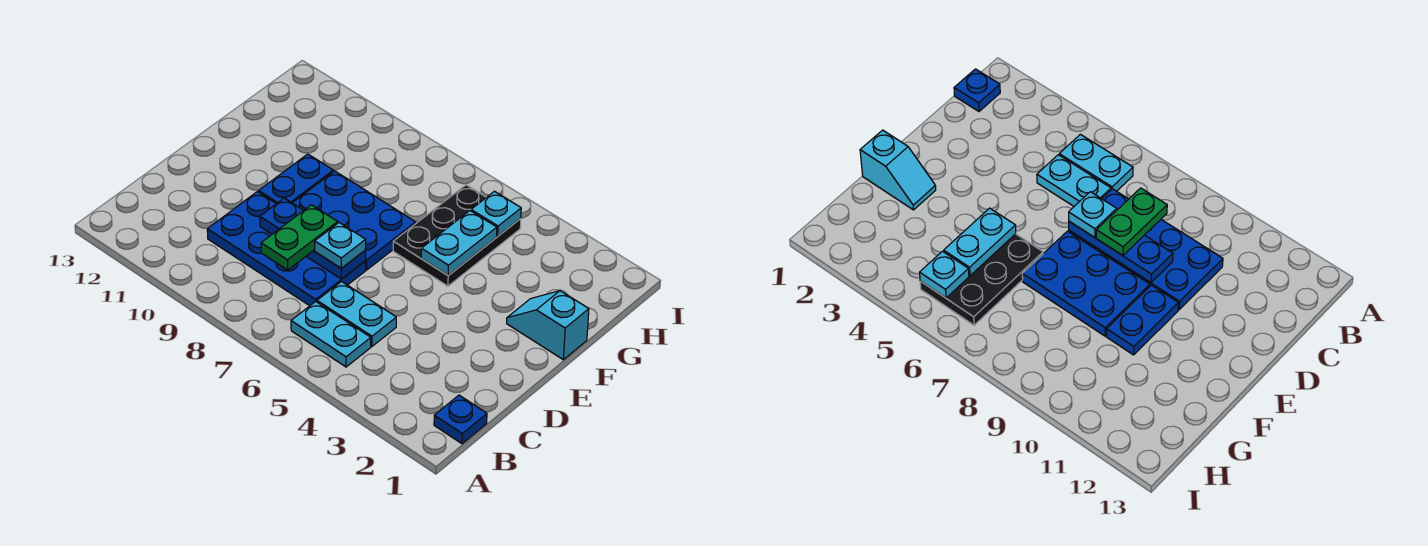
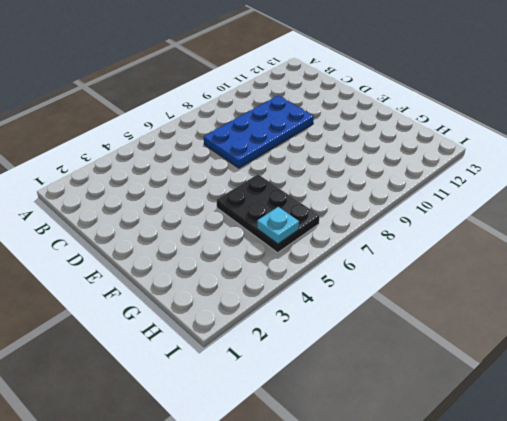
none -> blue plate B1 level 1
none -> cyan plate B5:B6 level 1
none -> cyan plate C5:C6 level 1

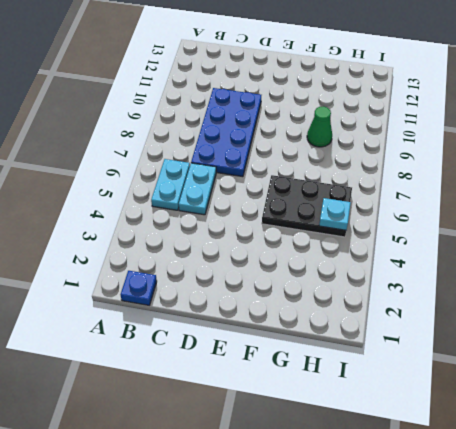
green cone G9 level 1 -> none
none -> blue plate E7:F9 level 1
none -> blue plate E10:F10 level 1
none -> cyan slope F1:F2 level 1 top 1

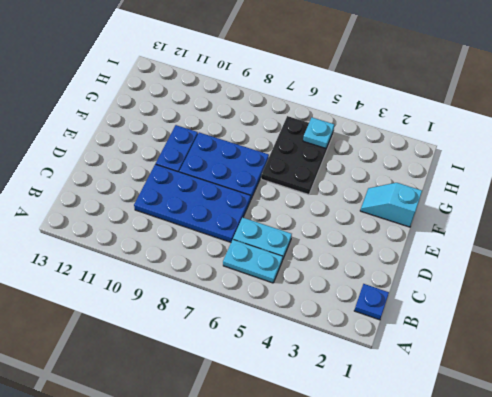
none -> blue plate D7:D9 level 2
none -> cyan plate F5:G5 level 2
none -> green plate C8:D8 level 3

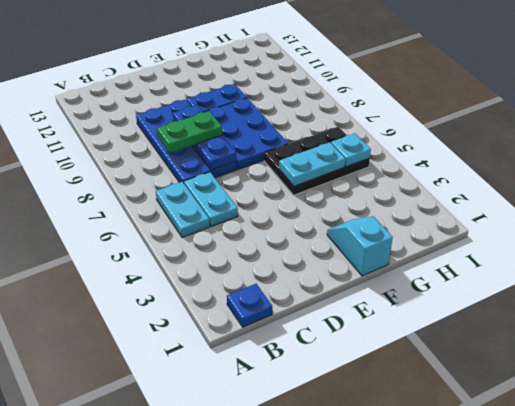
none -> cyan plate D7 level 3

